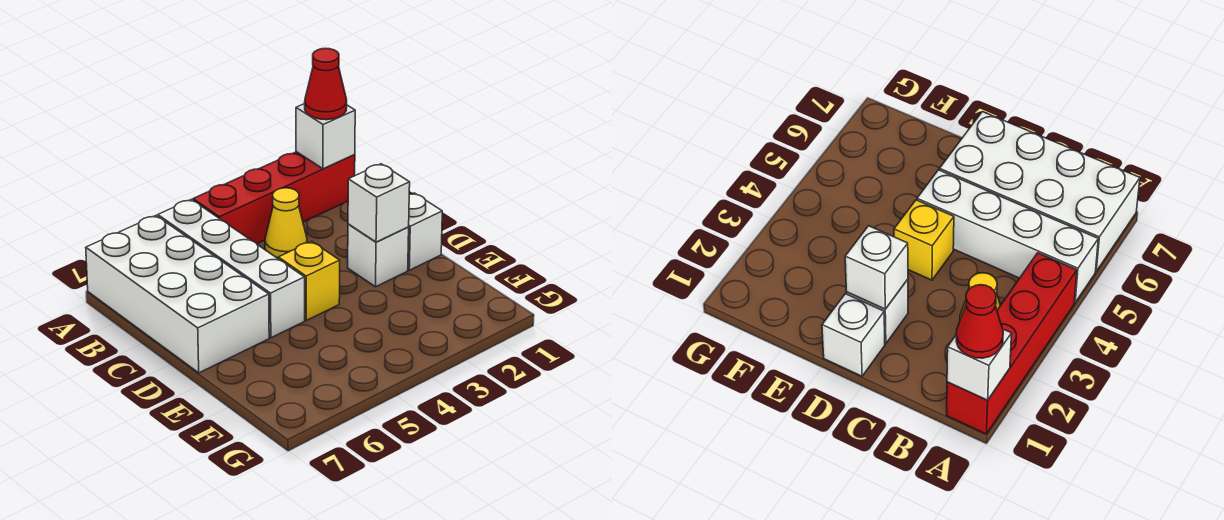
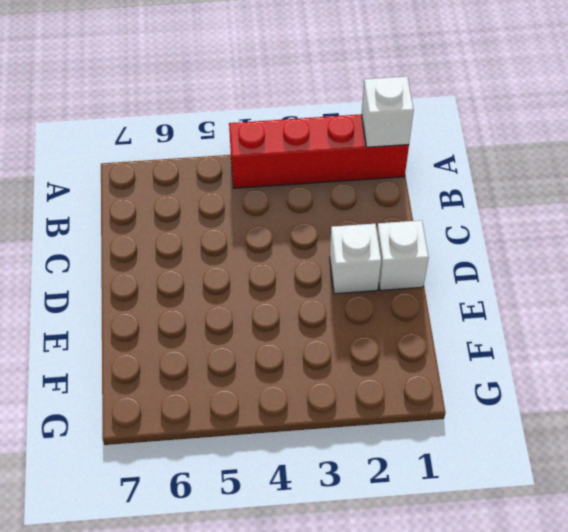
none -> white brick A5:D5 level 1
none -> white brick A6:D7 level 1

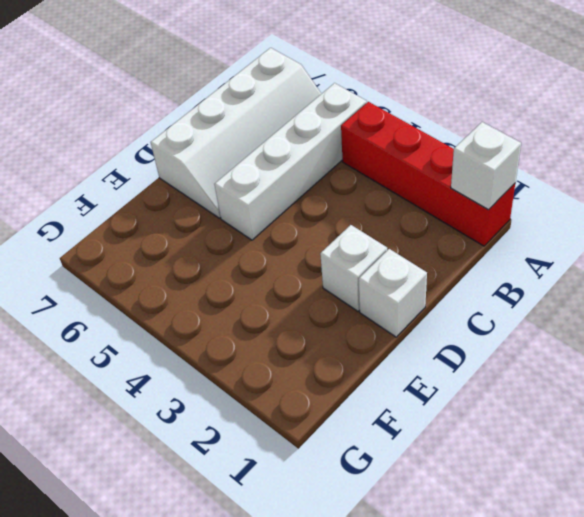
white slope A6:D7 level 1 top 7 -> white brick A6:D7 level 1
none -> yellow cone B3 level 1
none -> yellow brick D4 level 1

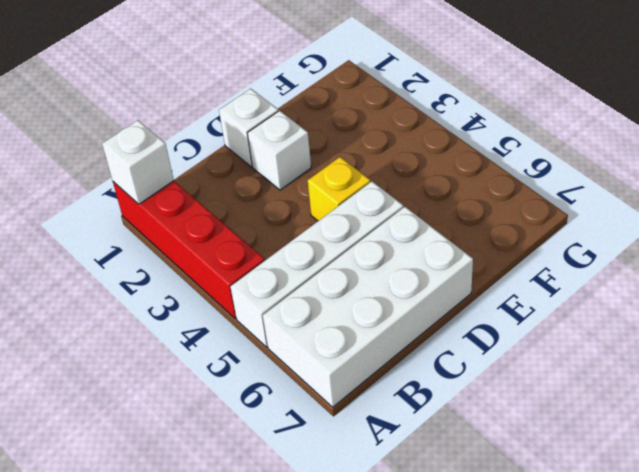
none -> yellow cone B3 level 1
none -> white brick D2 level 2

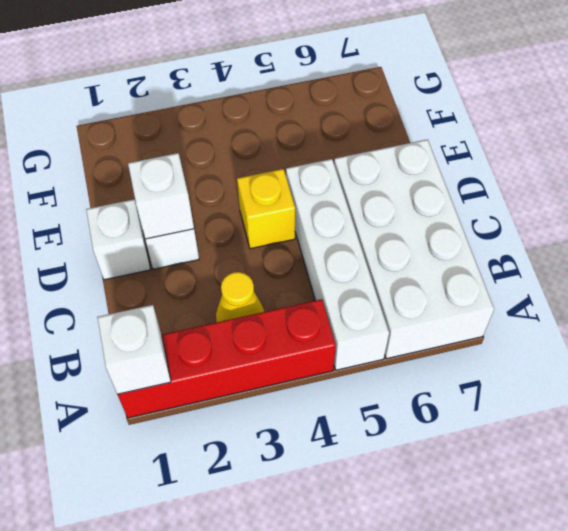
none -> red cone A1 level 3

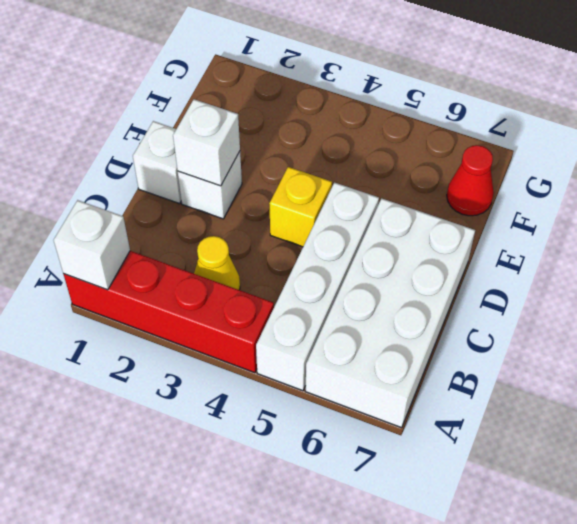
red cone F7 level 1 -> red cone A1 level 3

